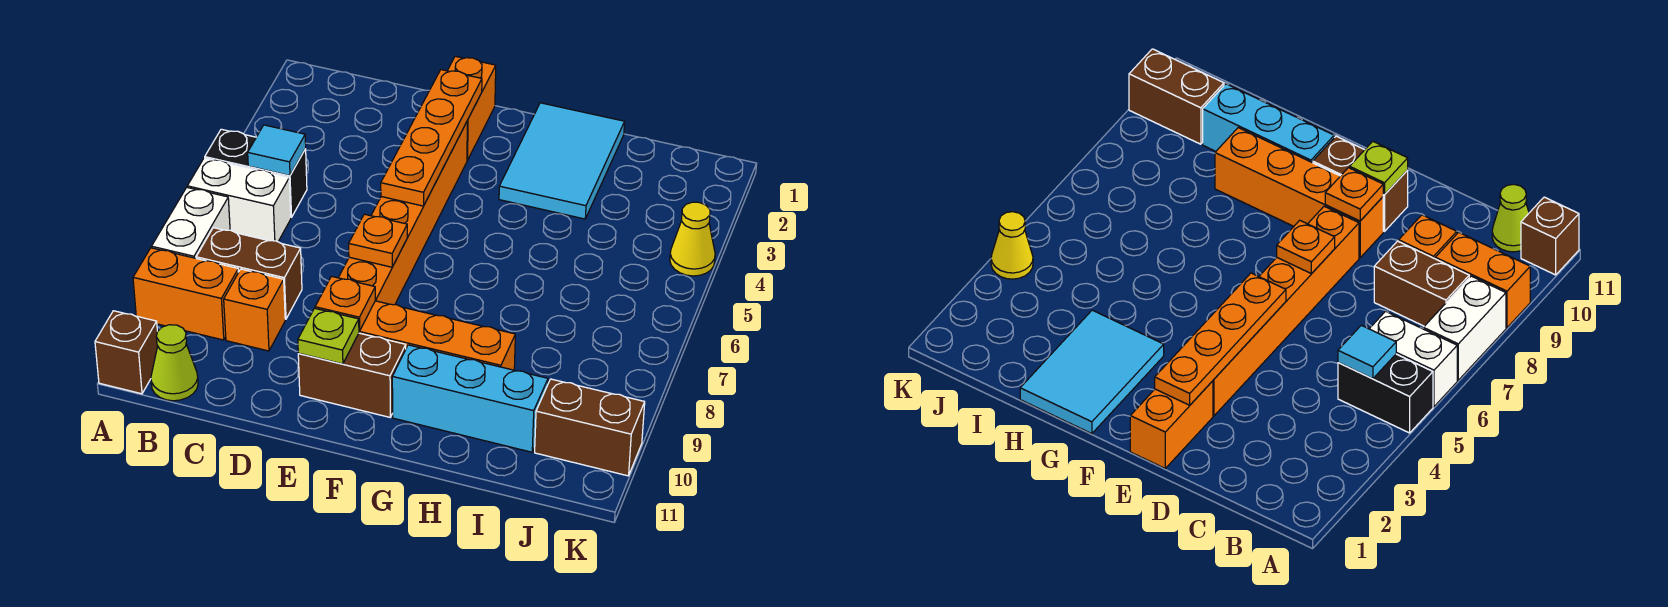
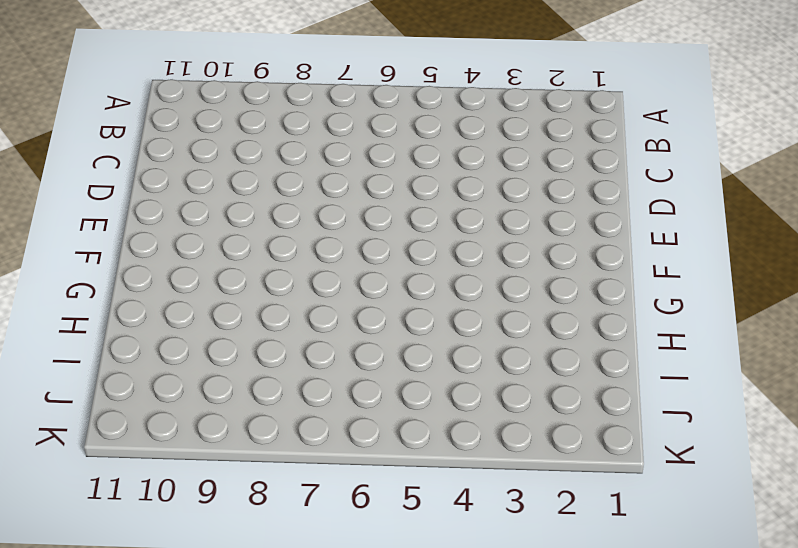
none -> black brick A5:B5 level 1
none -> white brick A6:B6 level 1
none -> white brick A7:A8 level 1

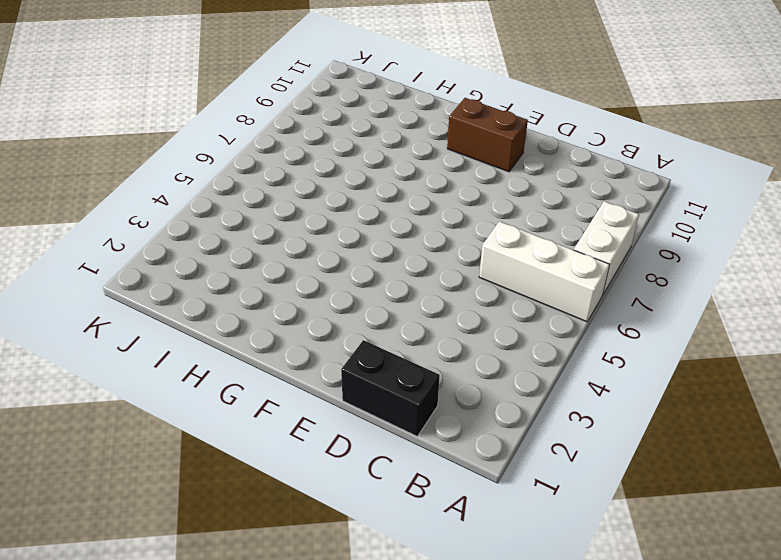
white brick A6:C6 level 1 -> white brick A6:B6 level 1
black brick C1:D1 level 1 -> black brick A5:B5 level 1
none -> orange brick A9:B9 level 1
none -> brown brick A11 level 1
none -> brown brick B8:C8 level 1

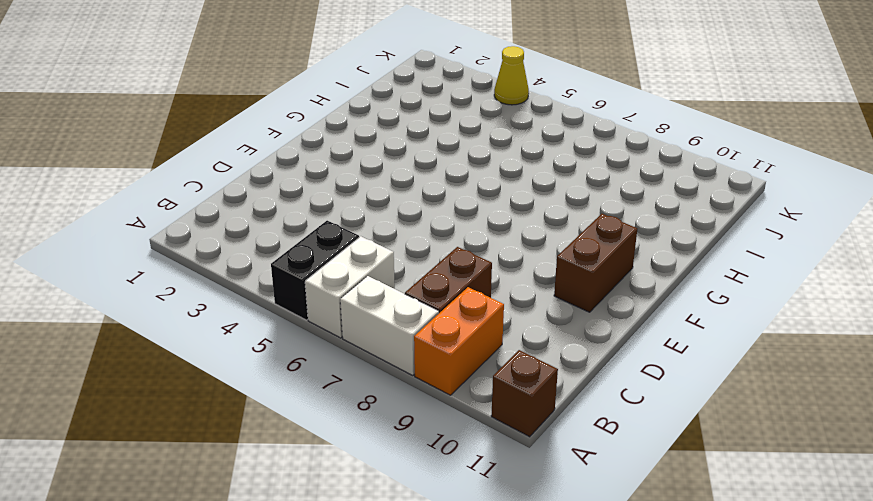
none -> lime cone B11 level 1
none -> orange brick C9 level 1
none -> orange brick E1:E2 level 1

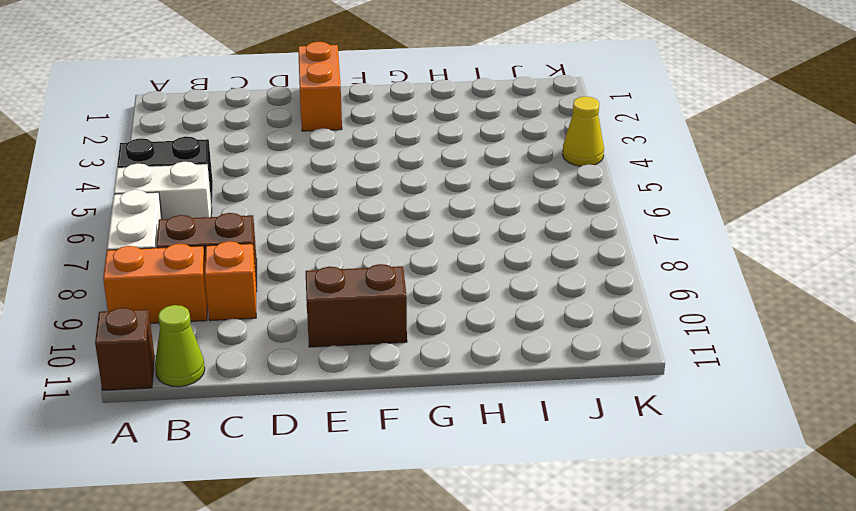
none -> orange brick E3:E8 level 1
none -> orange brick E9:H9 level 1
none -> cyan tile G1:H3 level 1

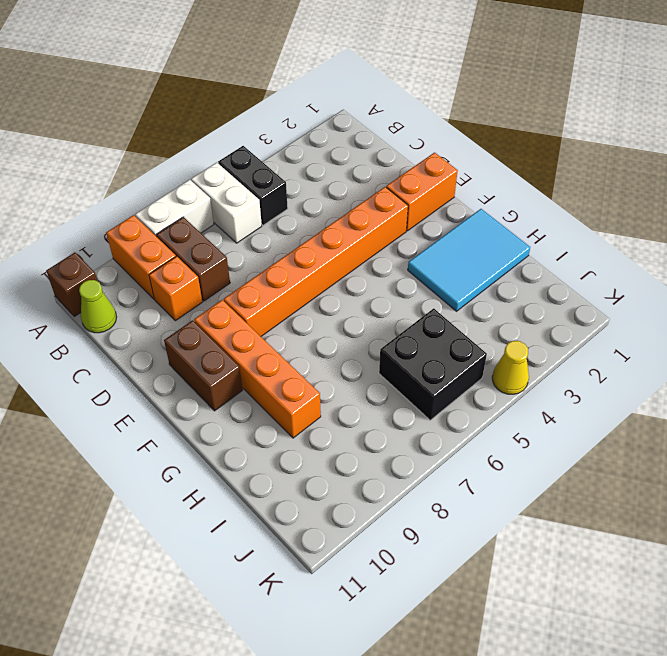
black brick I5:J6 level 1 -> none
none -> cyan brick G10:I10 level 1
none -> brown brick J10:K10 level 1
none -> cyan tile B5 level 2

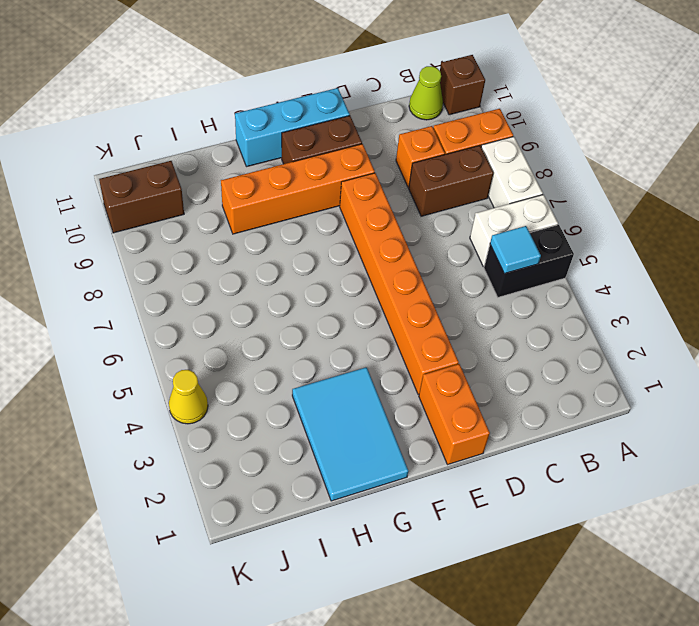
cyan brick E11:G11 level 1 -> cyan brick G10:I10 level 1
none -> orange plate E2:E5 level 2
none -> orange plate E7 level 2
none -> orange plate E9 level 2

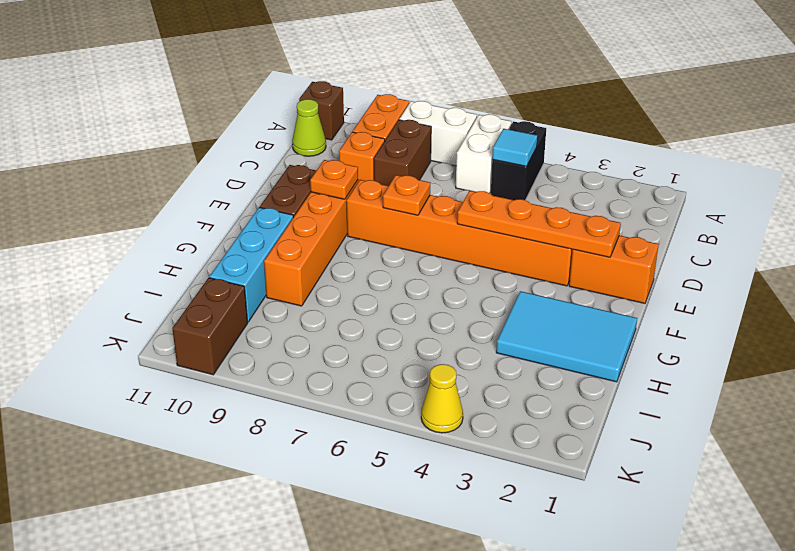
none -> lime plate E10 level 2

